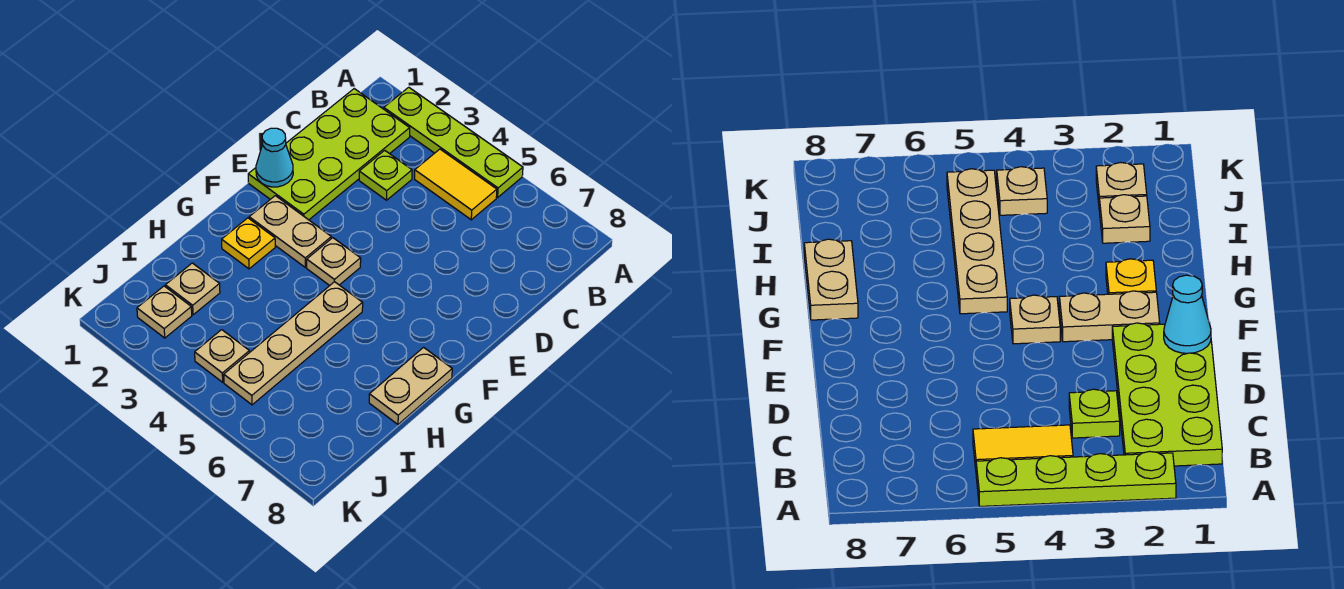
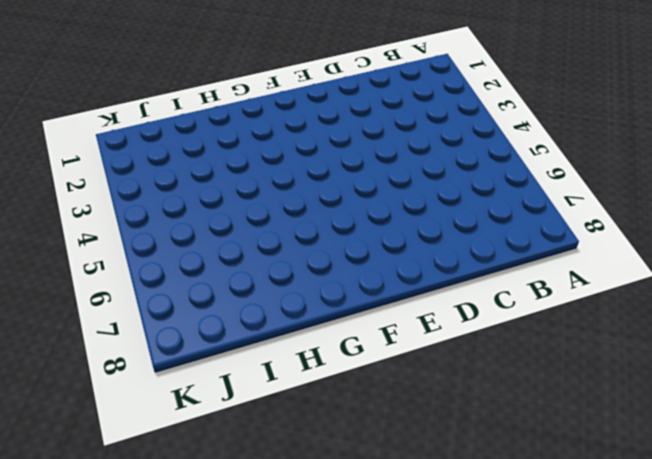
none -> lime plate A2:A5 level 1
none -> lime plate B1:E2 level 1
none -> yellow tile B4:B5 level 1

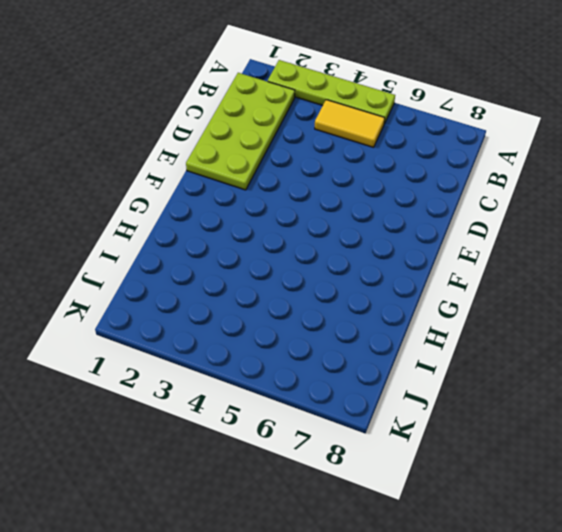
none -> lime plate C3 level 1
none -> tan plate F2:F3 level 1
none -> tan plate F4 level 1

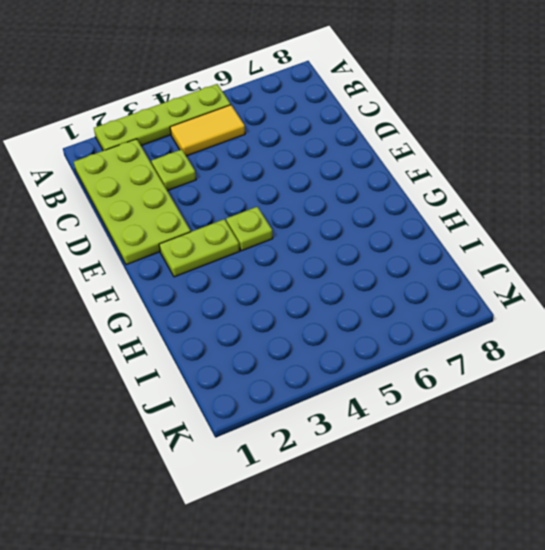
lime plate F2:F3 level 1 -> tan plate F2:F3 level 1
lime plate F4 level 1 -> tan plate F4 level 1
none -> yellow plate G2 level 1
none -> tan plate G5:J5 level 1
none -> tan plate G8:H8 level 1

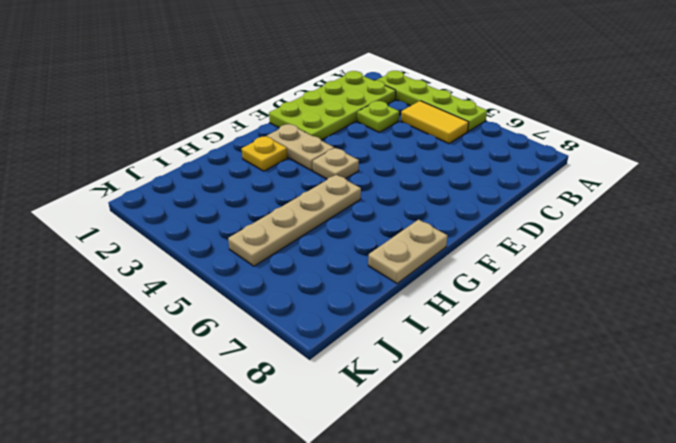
none -> tan plate I2 level 1
none -> tan plate J2 level 1
none -> tan plate J4 level 1

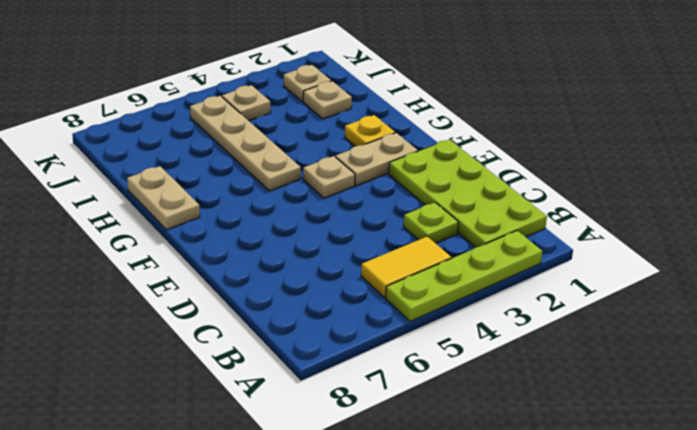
none -> cyan cone E1 level 2

